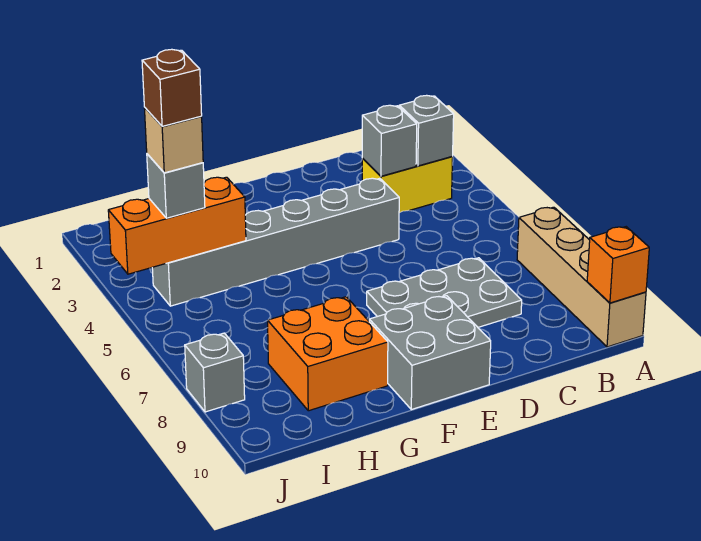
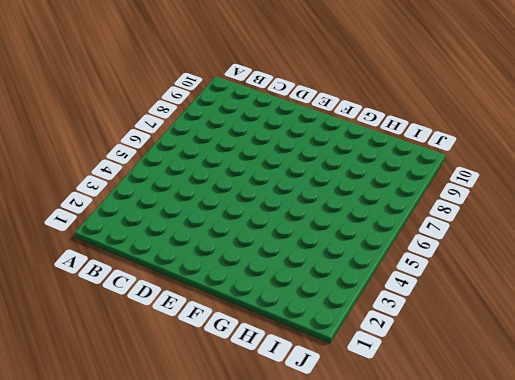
none -> tan brick A7:A10 level 1
none -> yellow brick B3:C3 level 1
none -> grey plate C7:E8 level 1

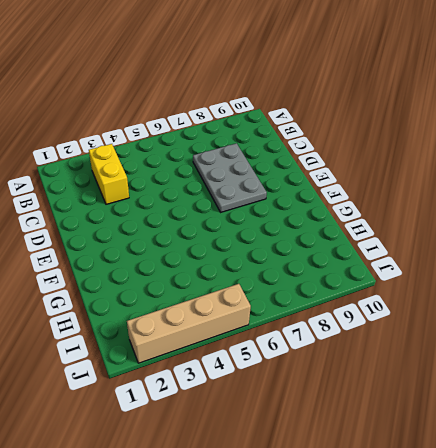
tan brick J2:J5 level 1 -> tan brick A7:A10 level 1
none -> grey brick D4:I4 level 1
none -> grey brick E9:F10 level 1
none -> orange brick G8:H9 level 1

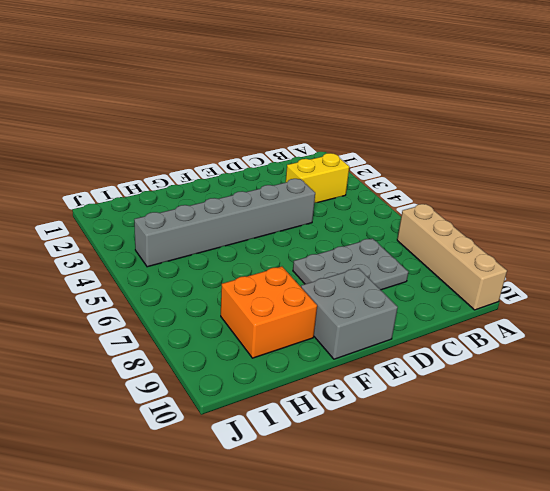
none -> grey brick J8 level 1
none -> orange brick A10 level 2
none -> grey brick B3 level 2

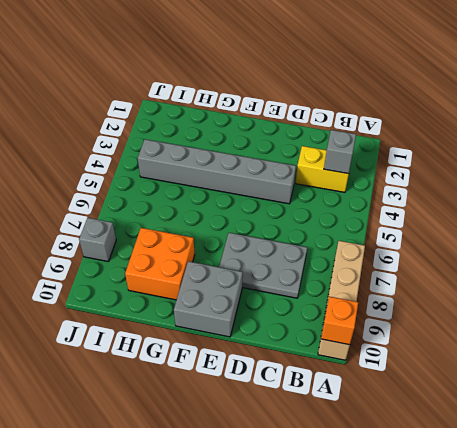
none -> grey brick C3 level 2
none -> orange brick H4:J4 level 2
none -> grey brick I4 level 3

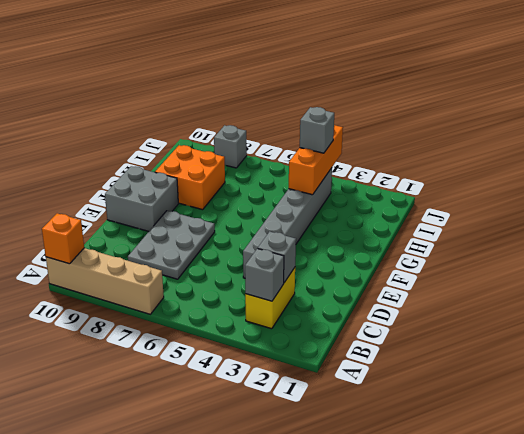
none -> tan brick I4 level 4
none -> brown brick I4 level 5

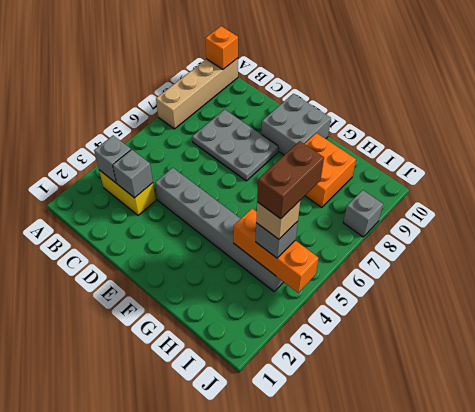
brown brick I4:I5 level 5 -> brown brick I4 level 5

